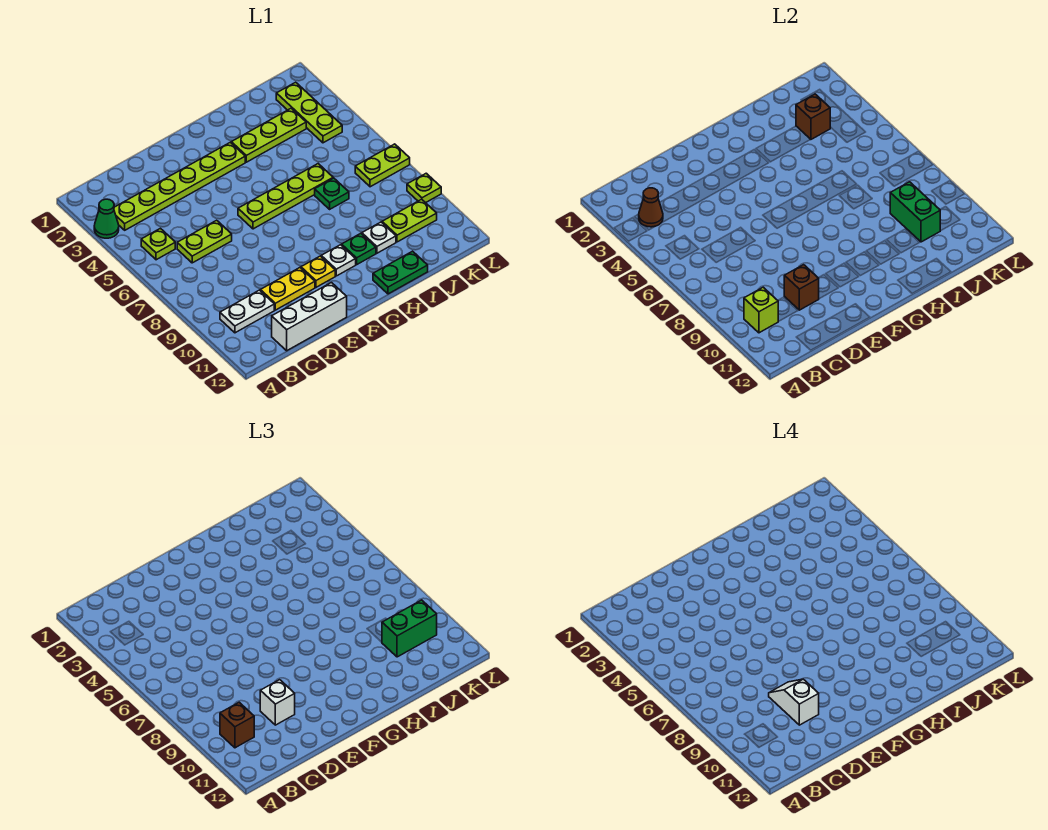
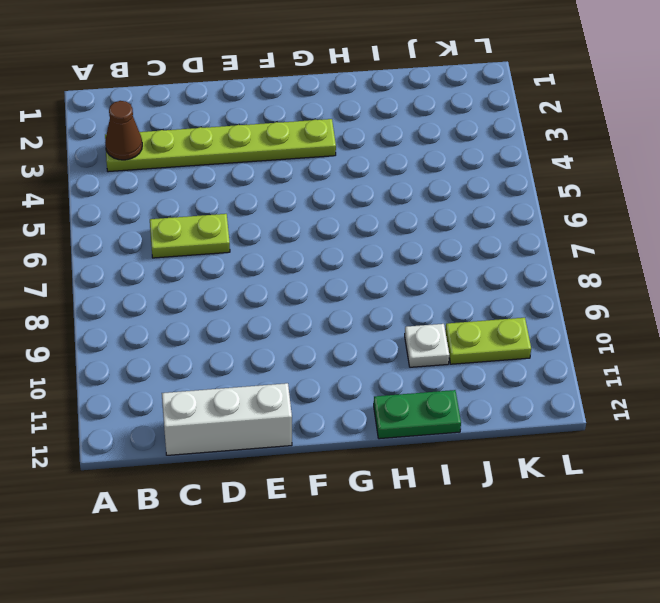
none -> green cone A3 level 1
none -> lime plate B5 level 1
none -> white plate B10:C10 level 1

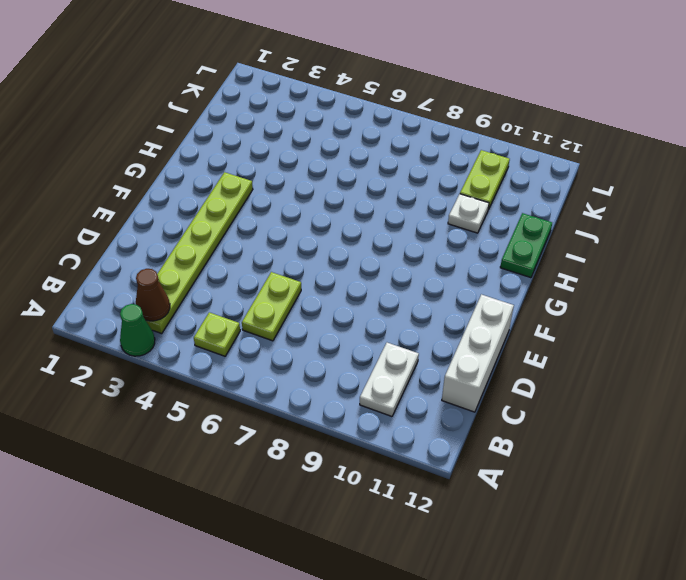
none -> yellow plate D10:E10 level 1
none -> lime plate F6:I6 level 1
none -> yellow plate F10 level 1

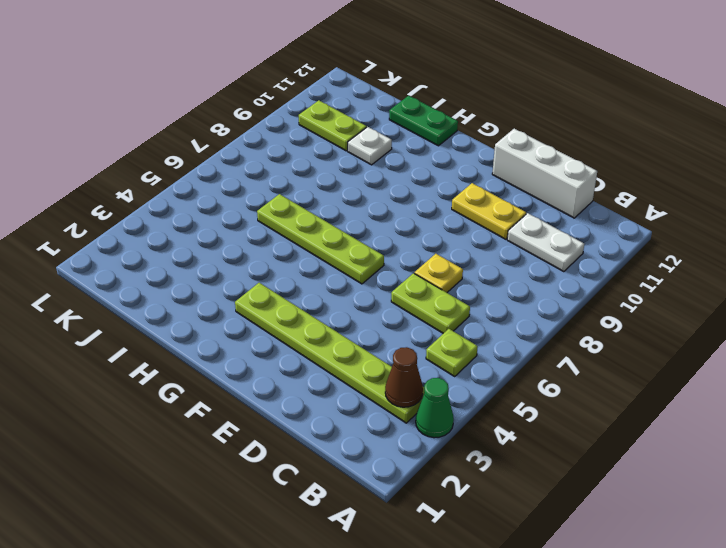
yellow plate D7 level 1 -> yellow plate F10 level 1
none -> white plate G10 level 1
none -> lime plate H3:J3 level 1
none -> green plate H10 level 1

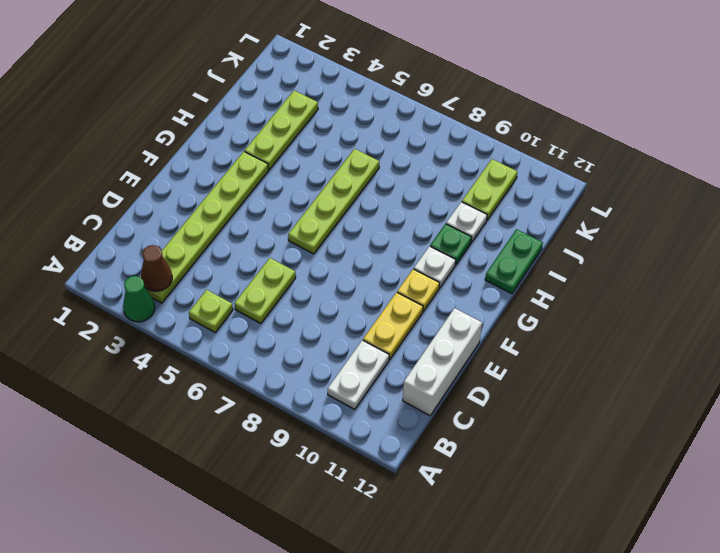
none -> green plate I7 level 1
none -> lime plate K2:K4 level 1
none -> lime plate K7:L7 level 1

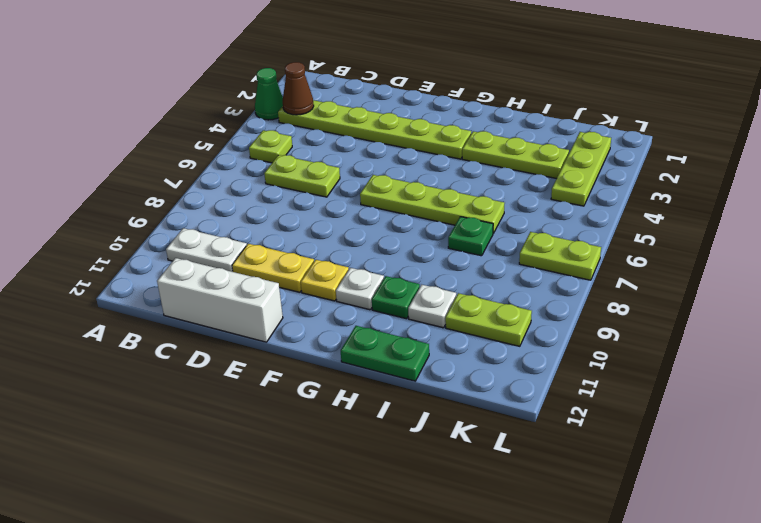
none -> lime plate L9 level 1
none -> lime brick B10 level 2
none -> brown brick D10 level 2

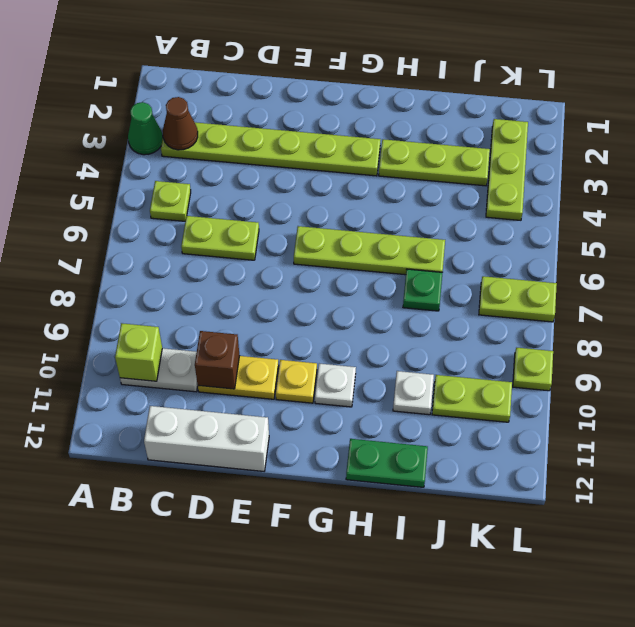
none -> green plate H10 level 1
none -> brown brick J3 level 2
none -> green brick J9:J10 level 2

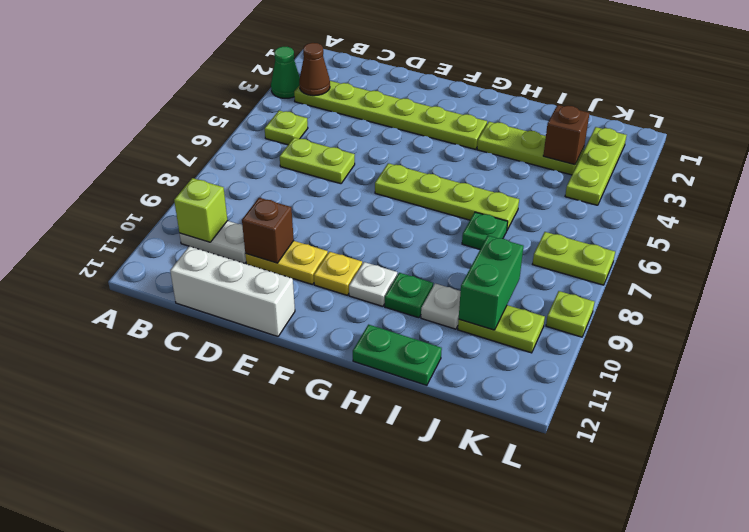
none -> brown brick B10 level 3
none -> white brick D10 level 3
none -> green brick J10:K10 level 3

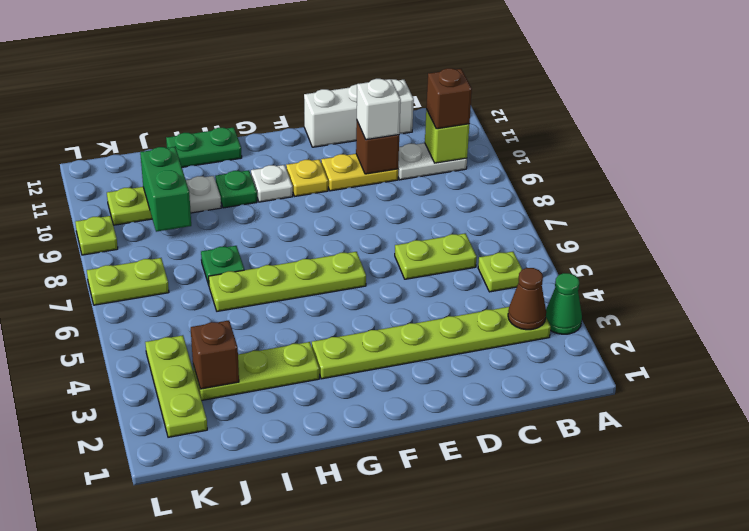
none -> green brick J10:K10 level 3
none -> white slope D9:D10 level 4 top 10

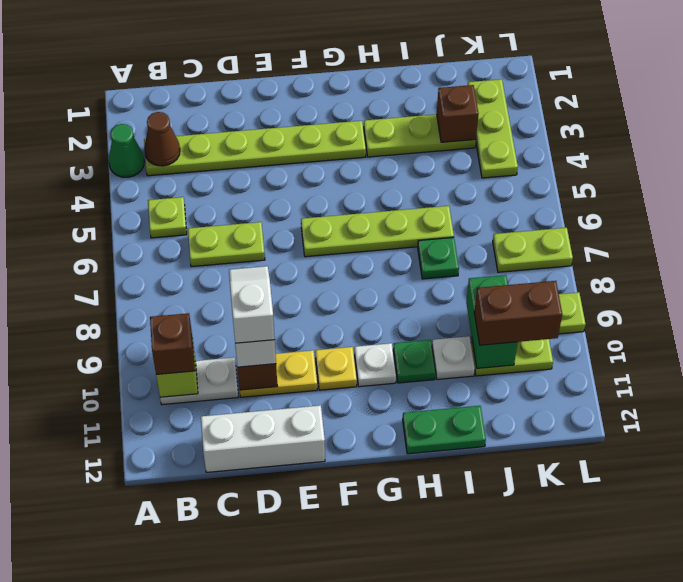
brown brick J10:K10 level 3 -> green brick J10:K10 level 3

